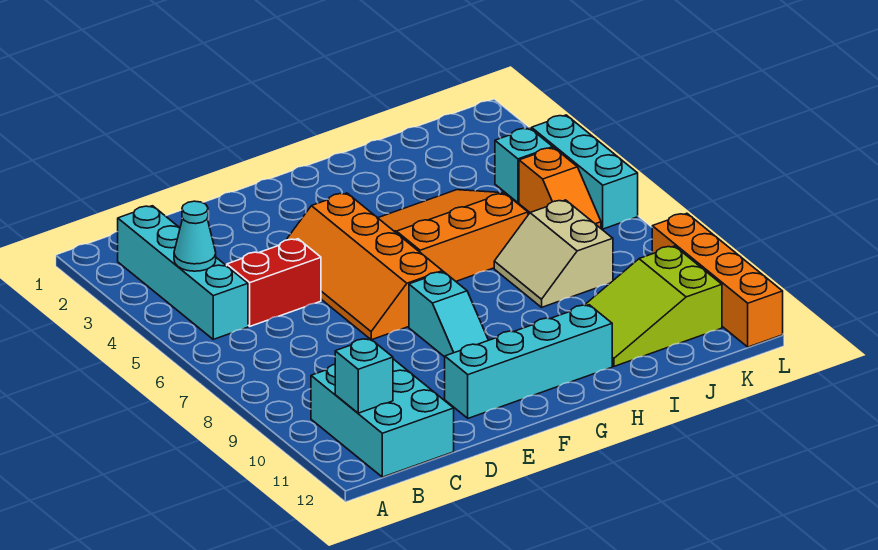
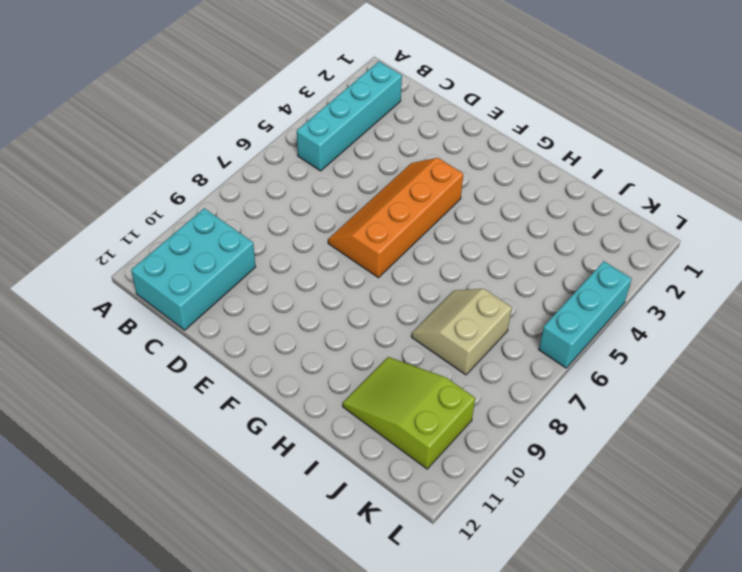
none -> red brick C5:D5 level 1
none -> cyan brick E11:H11 level 1
none -> cyan slope F8:F9 level 1 top 8

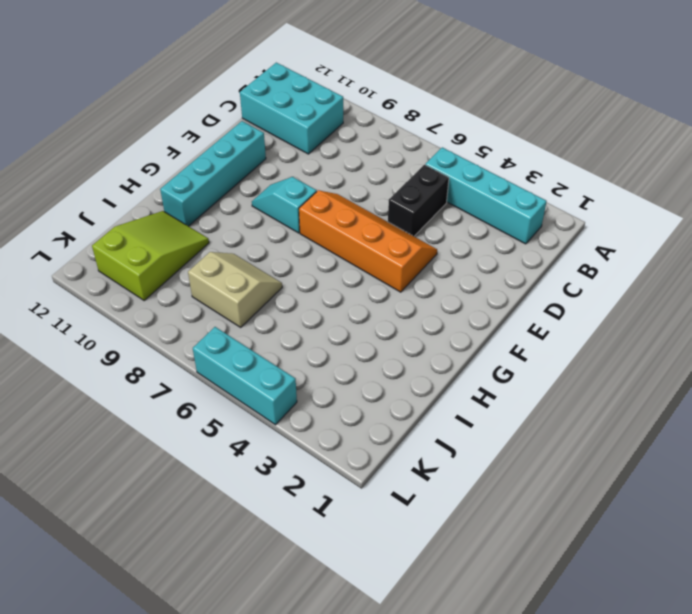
black brick C5:D5 level 1 -> red brick C5:D5 level 1
none -> orange slope G4:I6 level 1 top 6
none -> cyan brick K4 level 1
none -> orange slope K5:K6 level 1 top 5

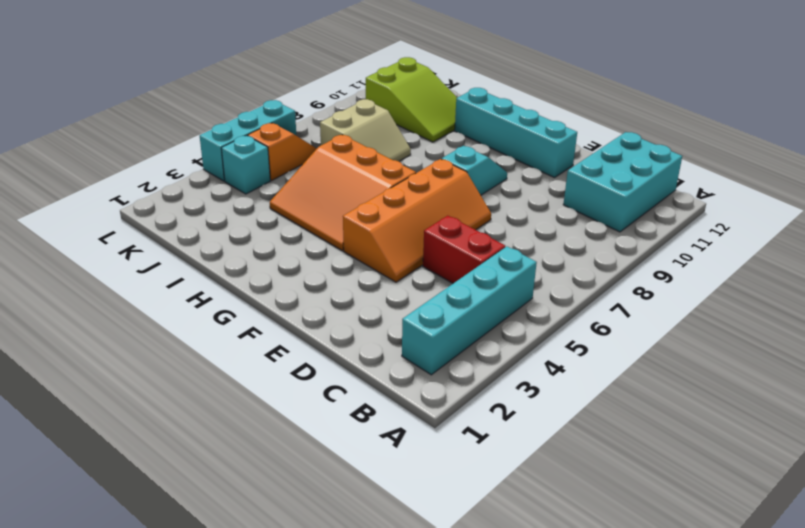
none -> orange brick L9:L12 level 1
none -> cyan cone B4 level 2
none -> cyan brick B11 level 2

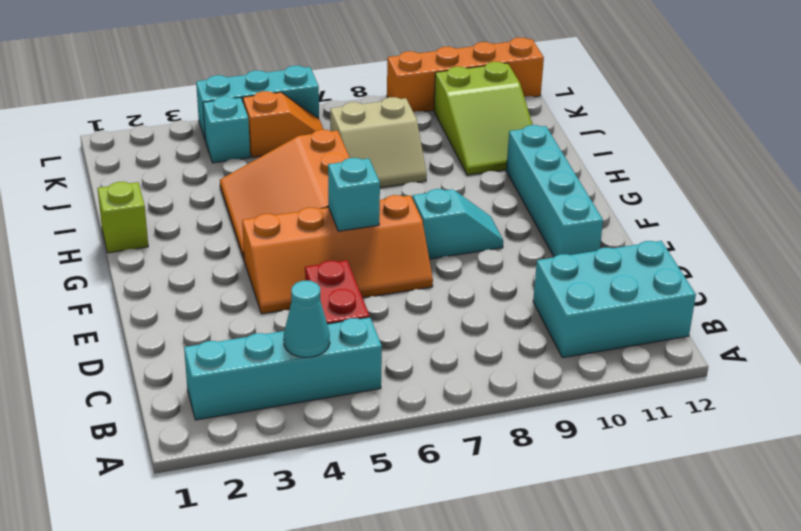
cyan brick F6 level 2 -> cyan brick B11 level 2
lime brick H1 level 1 -> none

